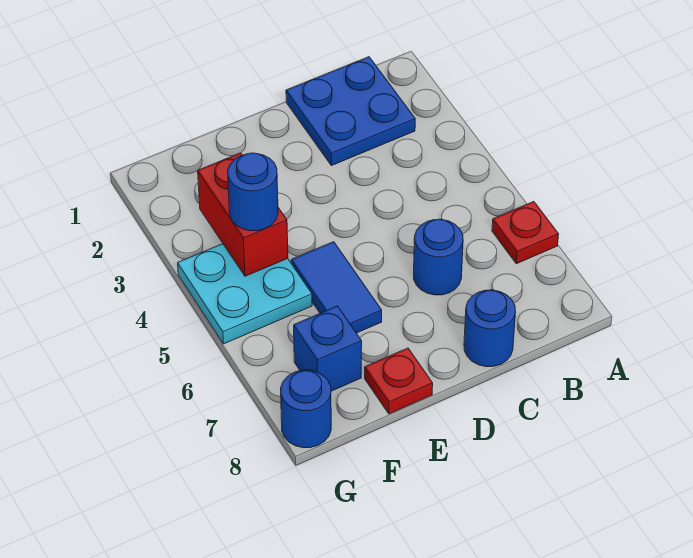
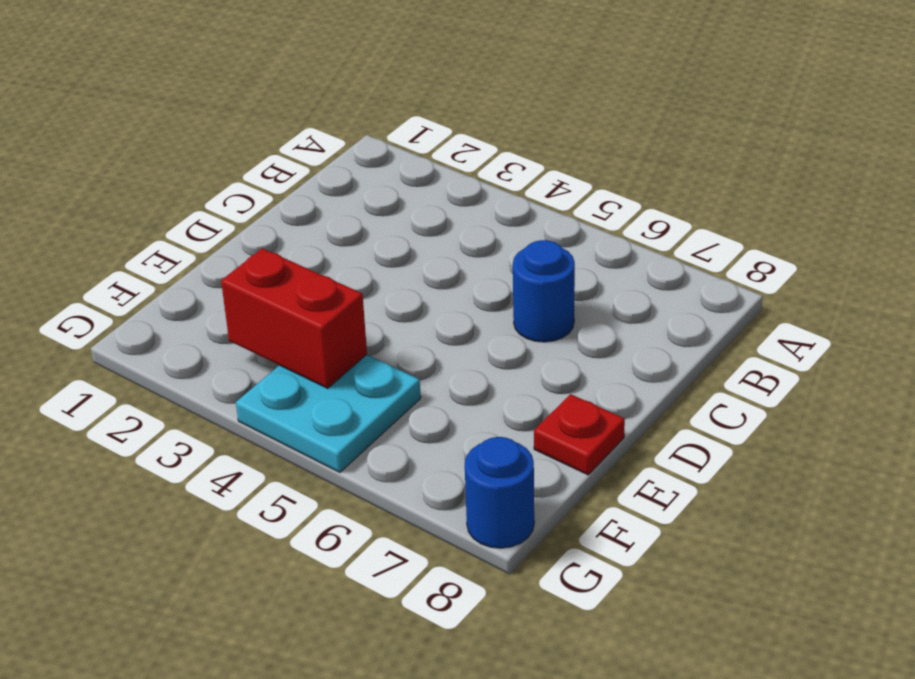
none -> red plate A6 level 1
none -> blue plate B1:C2 level 1

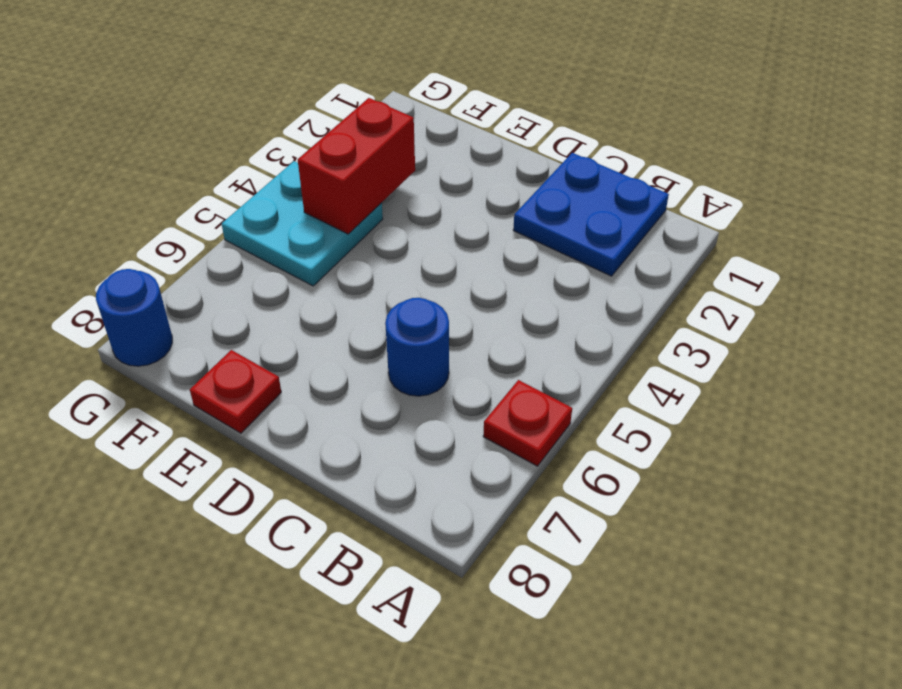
none -> blue round brick C8 level 1
none -> blue tile E5:E6 level 1

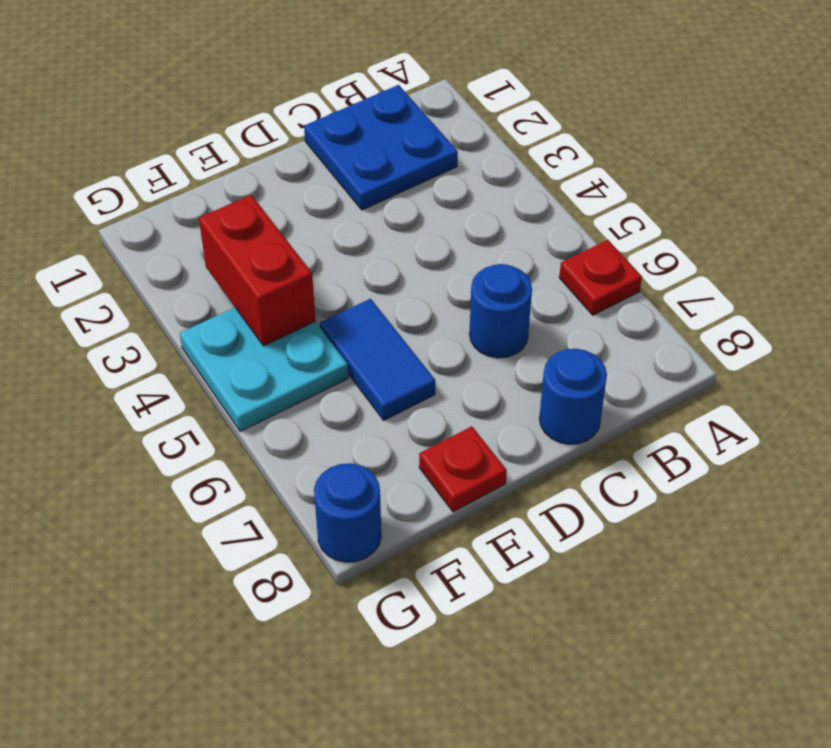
none -> blue brick F7 level 1
none -> blue round brick F4 level 3

